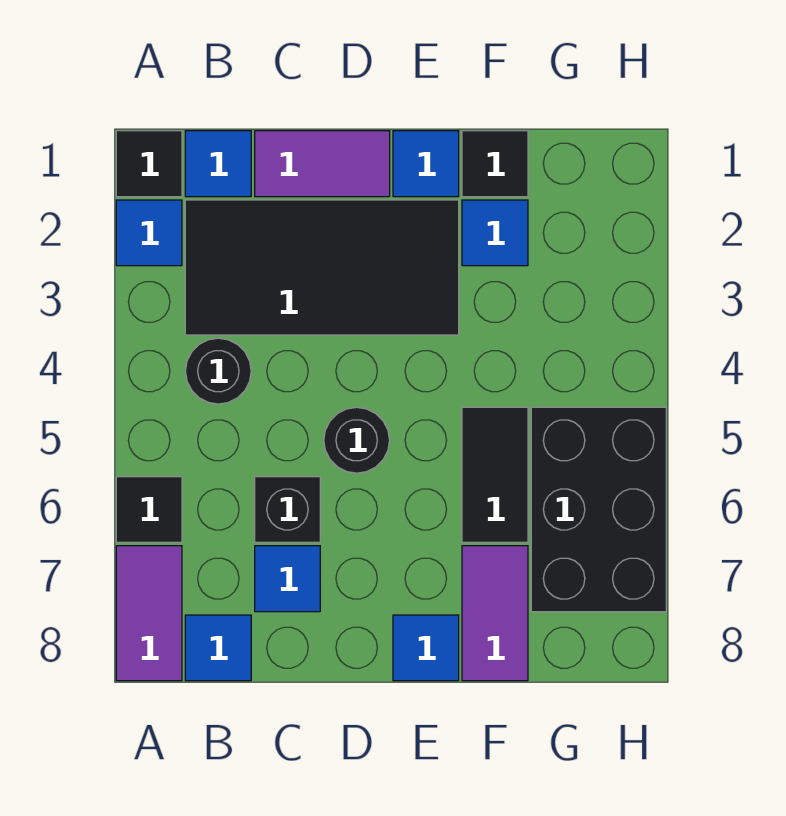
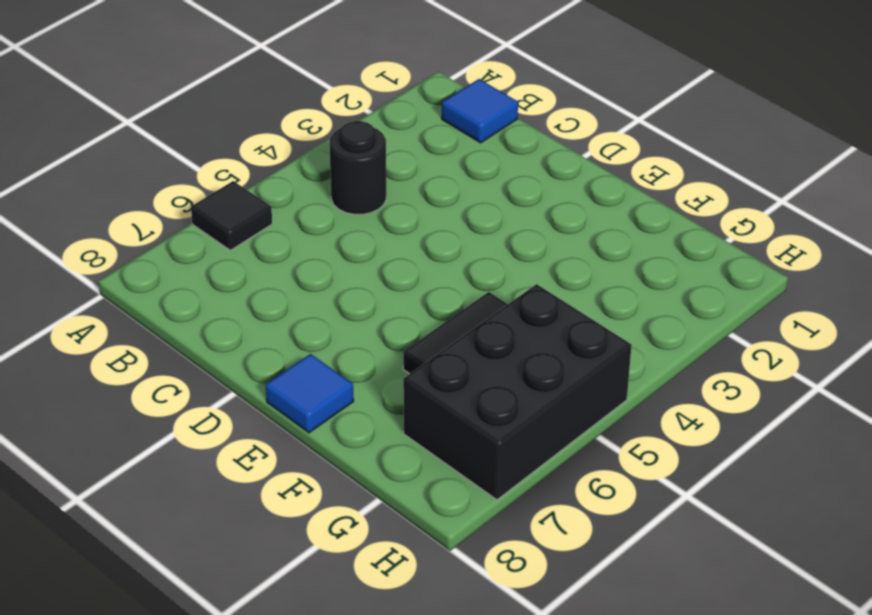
none -> black tile A1 level 1
none -> blue tile A2 level 1
none -> purple tile A7:A8 level 1

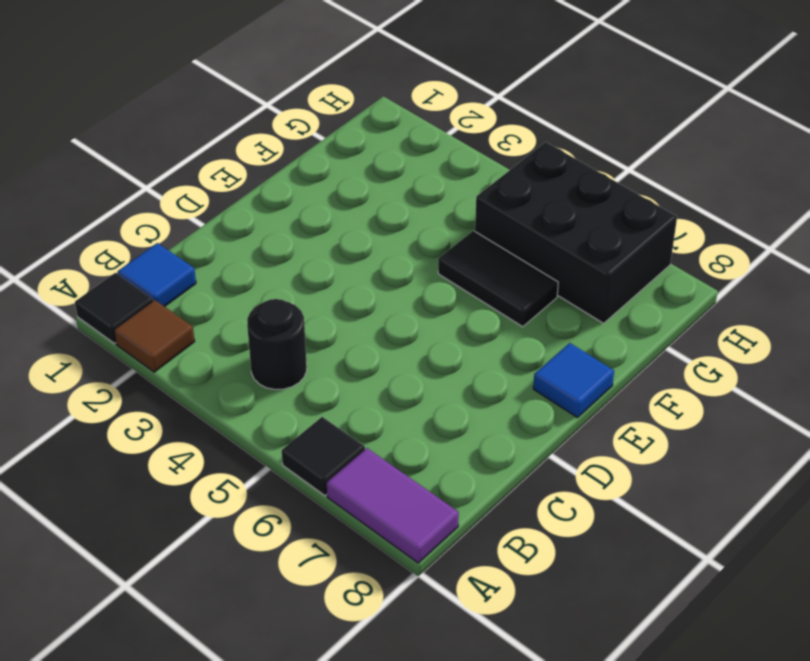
brown tile A2 level 1 -> blue tile A2 level 1
none -> black tile B2:E3 level 1
none -> blue tile B8 level 1
none -> purple tile C1:D1 level 1

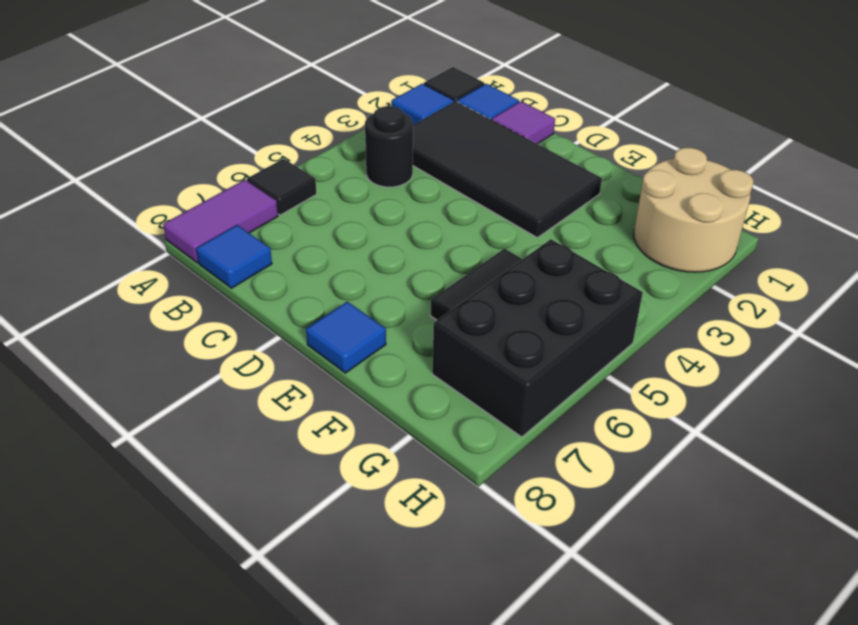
purple tile C1 level 1 -> purple tile C1:D1 level 1
tan round brick G1:H2 level 1 -> none
none -> black brick C6 level 1
none -> blue tile C7 level 1
none -> black round brick D5 level 1

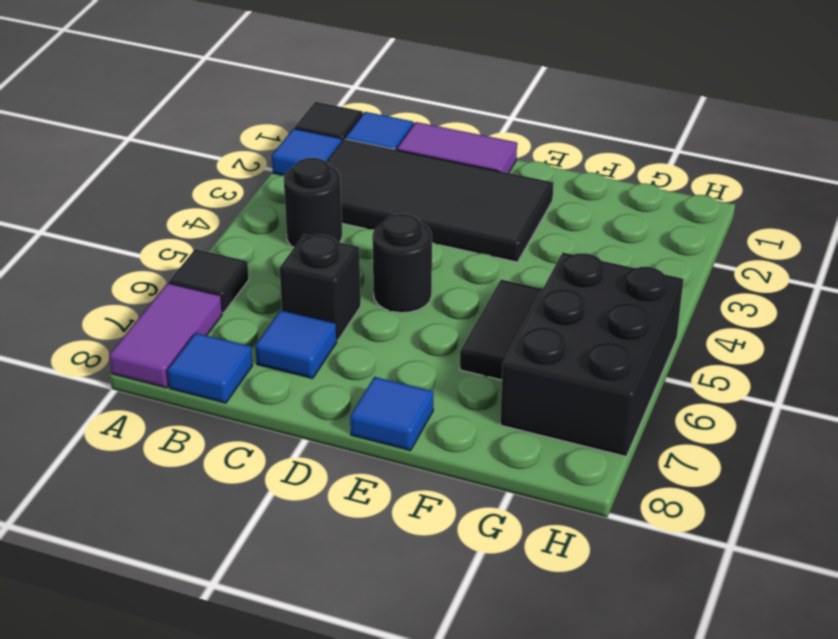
none -> blue tile E1 level 1
none -> black tile F1 level 1
none -> blue tile F2 level 1

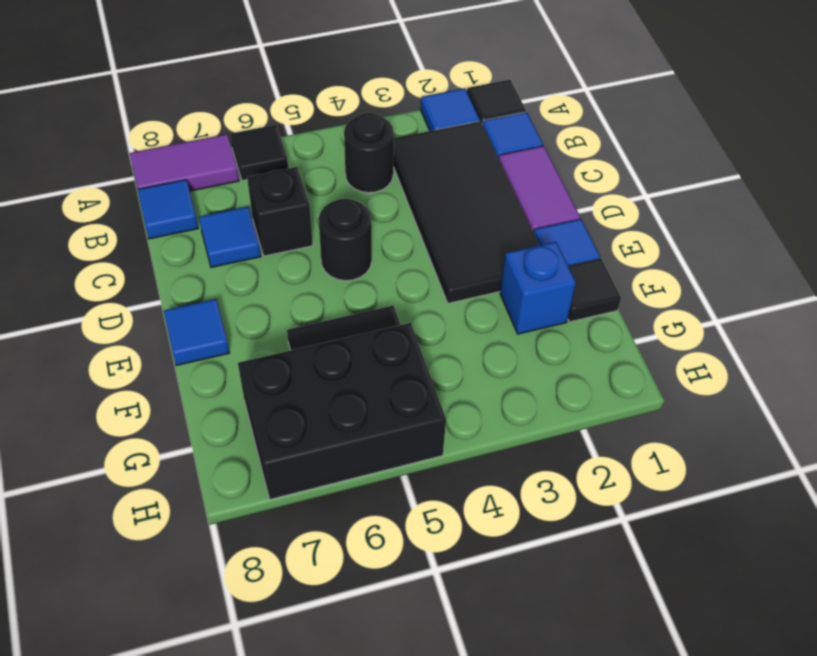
blue brick F2 level 1 -> blue tile F2 level 1
none -> purple tile F7:F8 level 1

